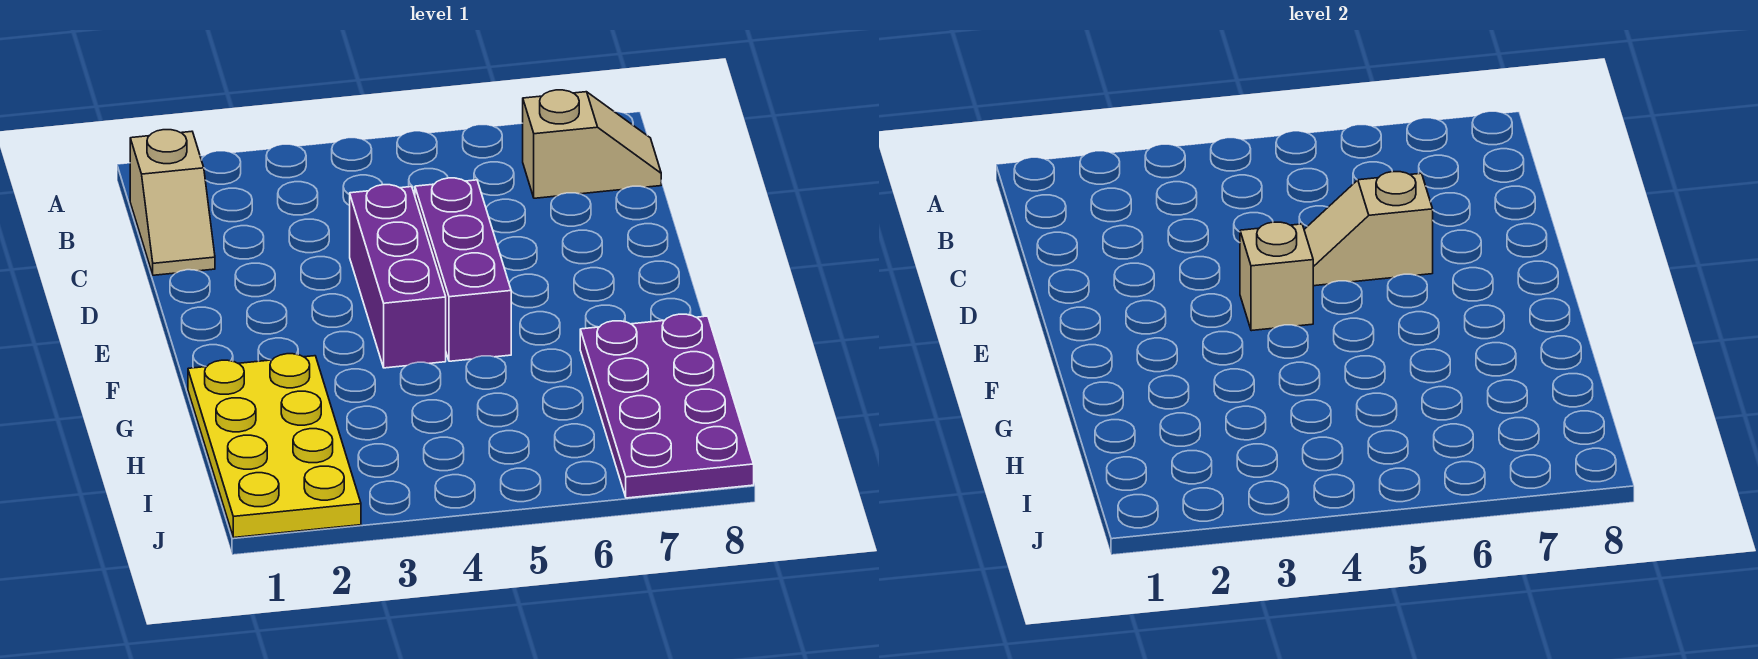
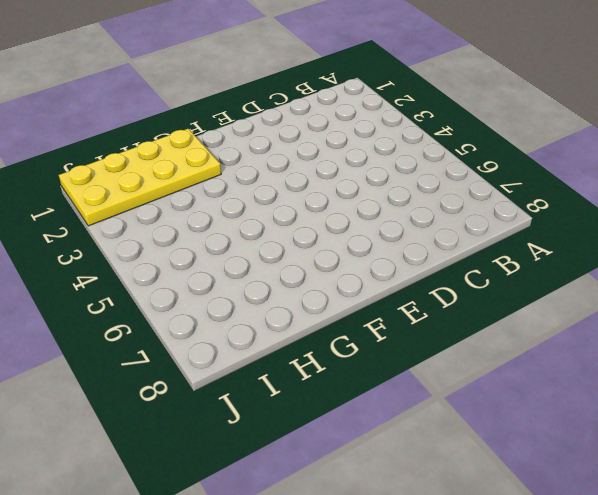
none -> tan slope B1:C1 level 1 top B
none -> tan slope B7:B8 level 1 top 7

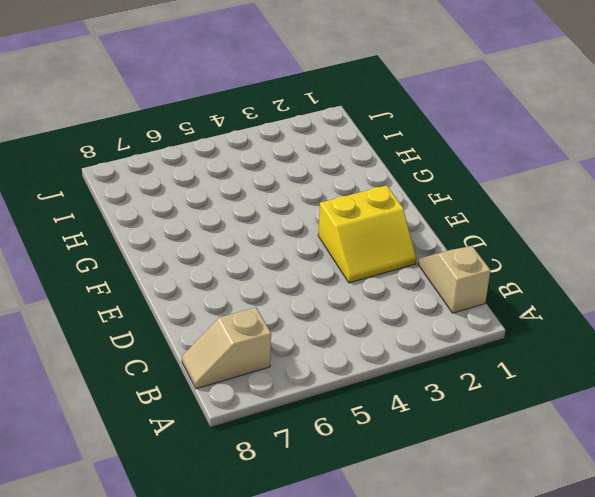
yellow slope D2:E3 level 1 top E -> none
none -> purple brick D4:F4 level 1
none -> purple brick D5:F5 level 1

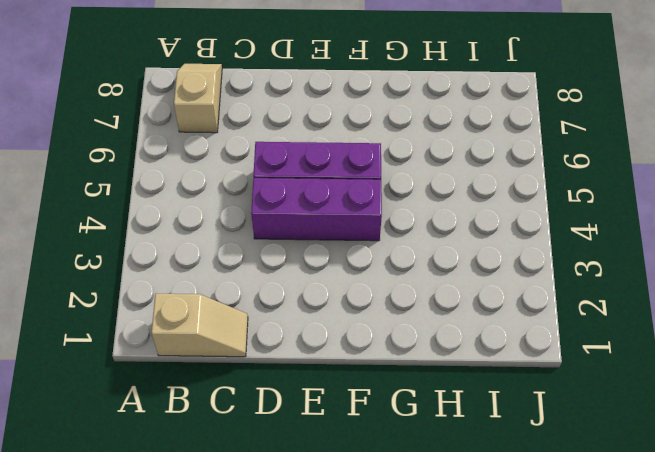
none -> yellow plate G1:J2 level 1
none -> purple plate G7:J8 level 1

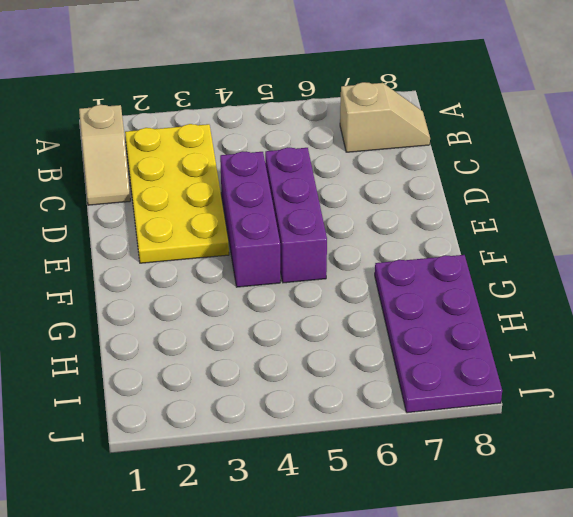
yellow plate B2:E3 level 1 -> yellow plate G1:J2 level 1
none -> tan slope D5:D6 level 2 top 6
none -> tan brick E4 level 2

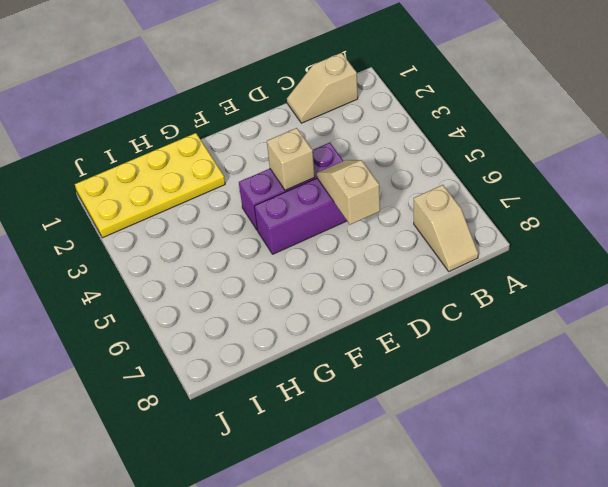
none -> purple plate G7:J8 level 1

